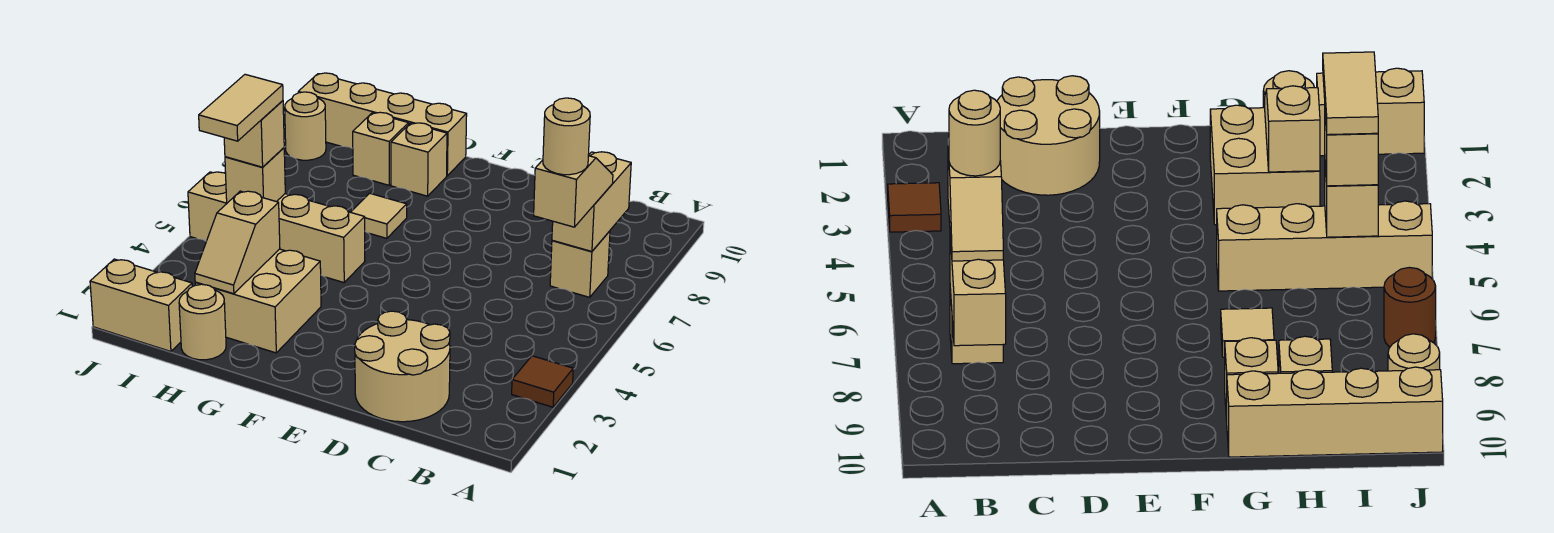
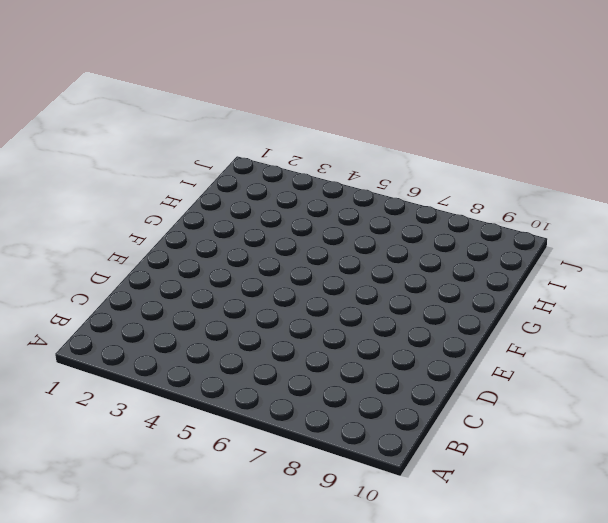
none -> brown tile A3 level 1
none -> tan brick B7 level 1
none -> tan round brick C1:D2 level 1

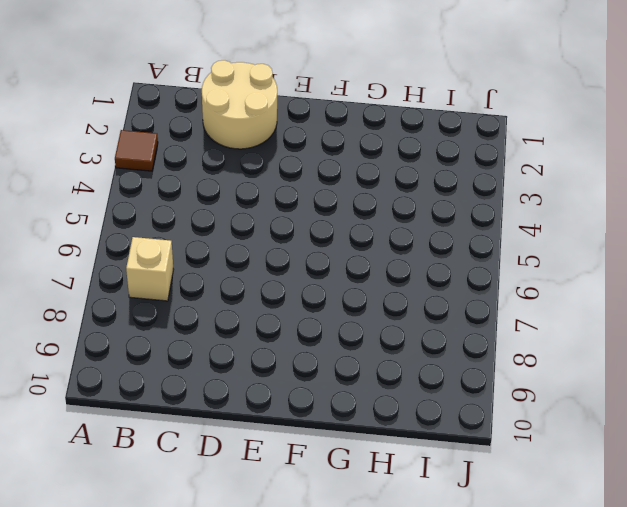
none -> tan brick G2:H3 level 1
none -> tan brick G5:J5 level 1
none -> tan tile G7 level 1

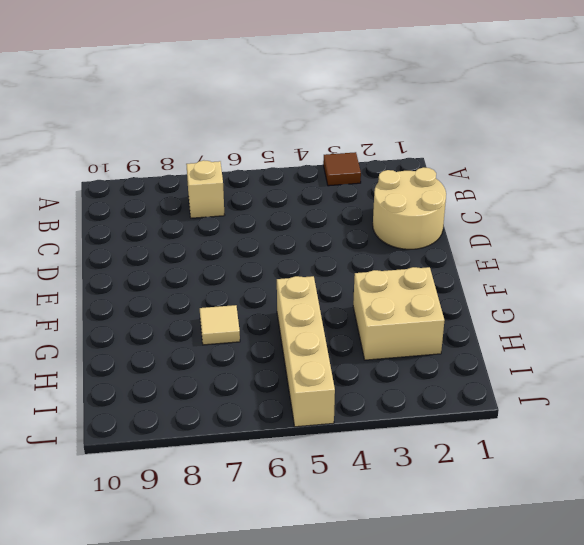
none -> tan brick G9 level 1
none -> tan brick G10:J10 level 1
none -> tan round brick H1 level 1

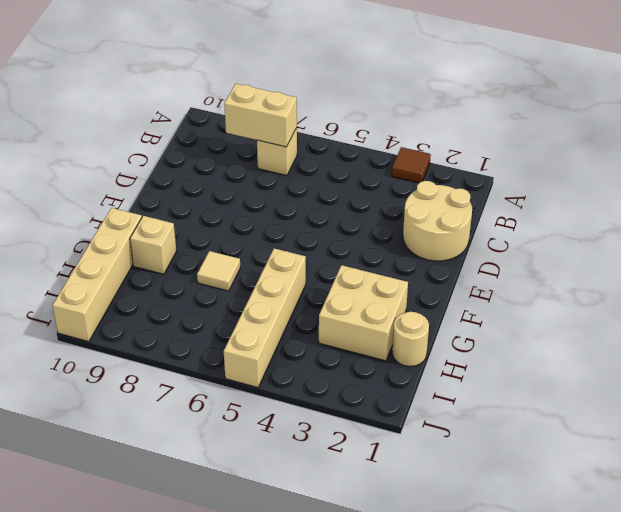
none -> tan brick H9 level 1
none -> tan brick I1:J1 level 1
none -> brown round brick J7 level 1

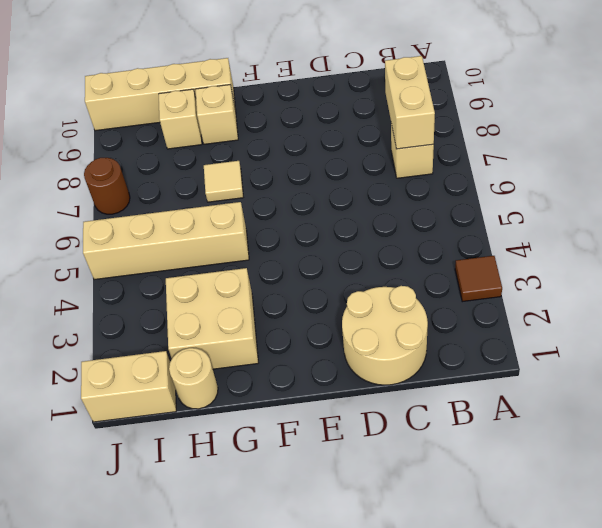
none -> tan round brick J9 level 1
none -> tan slope H2:H3 level 2 top 3
none -> tan brick I5 level 2

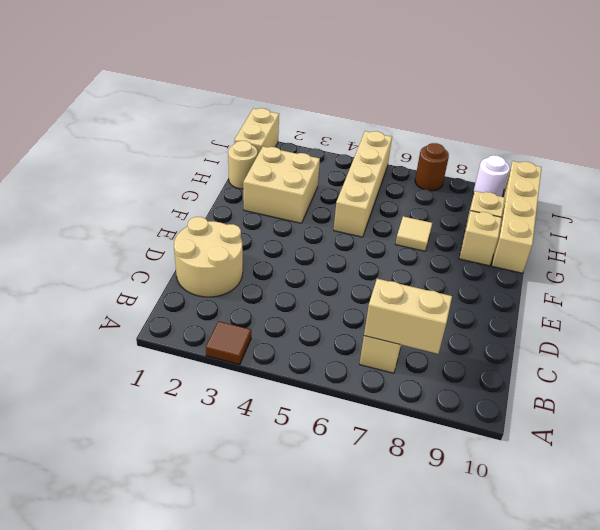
white round brick J9 level 1 -> tan round brick J9 level 1
none -> tan slope H2:H3 level 2 top 3
none -> tan brick I5 level 2
none -> tan slope B6:B7 level 3 top 6

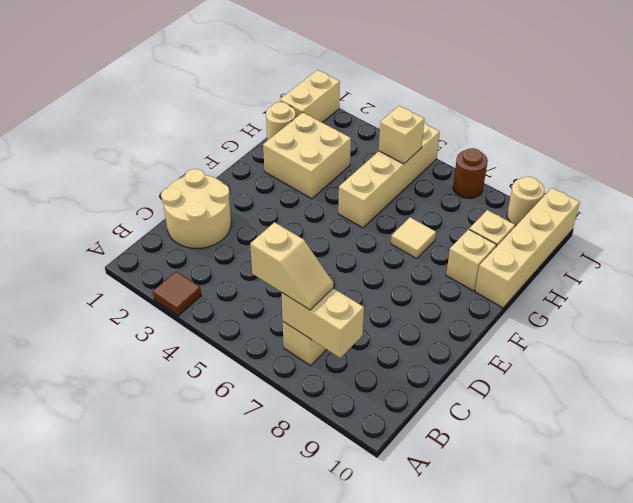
none -> tan slope H2:H3 level 2 top 3
none -> tan brick I5 level 3
none -> tan round brick B6 level 4

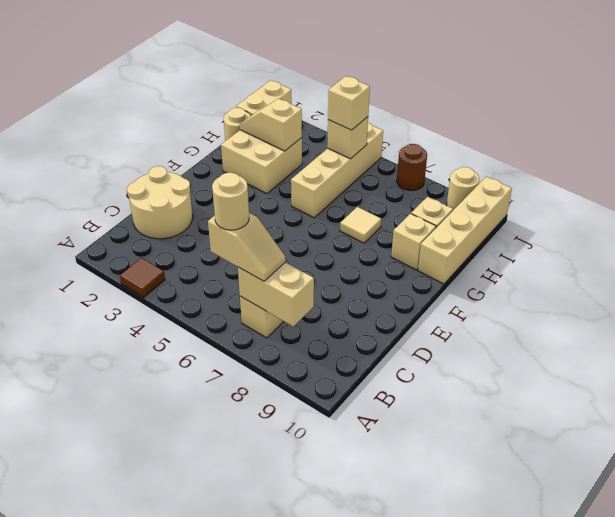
none -> tan tile I4:I5 level 4

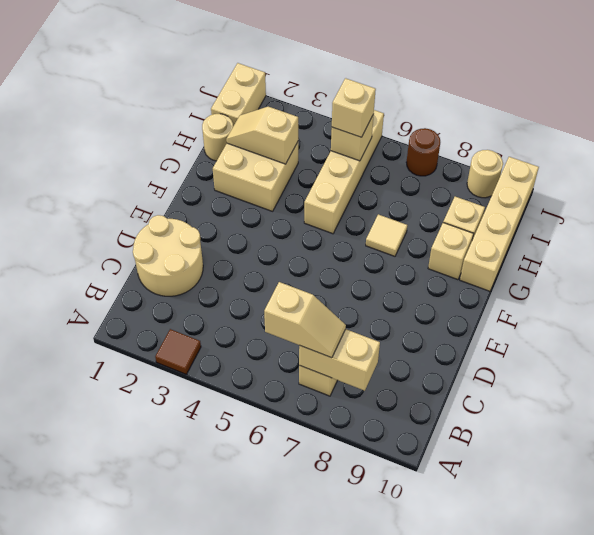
none -> tan round brick B6 level 4
none -> tan tile I4:I5 level 4

